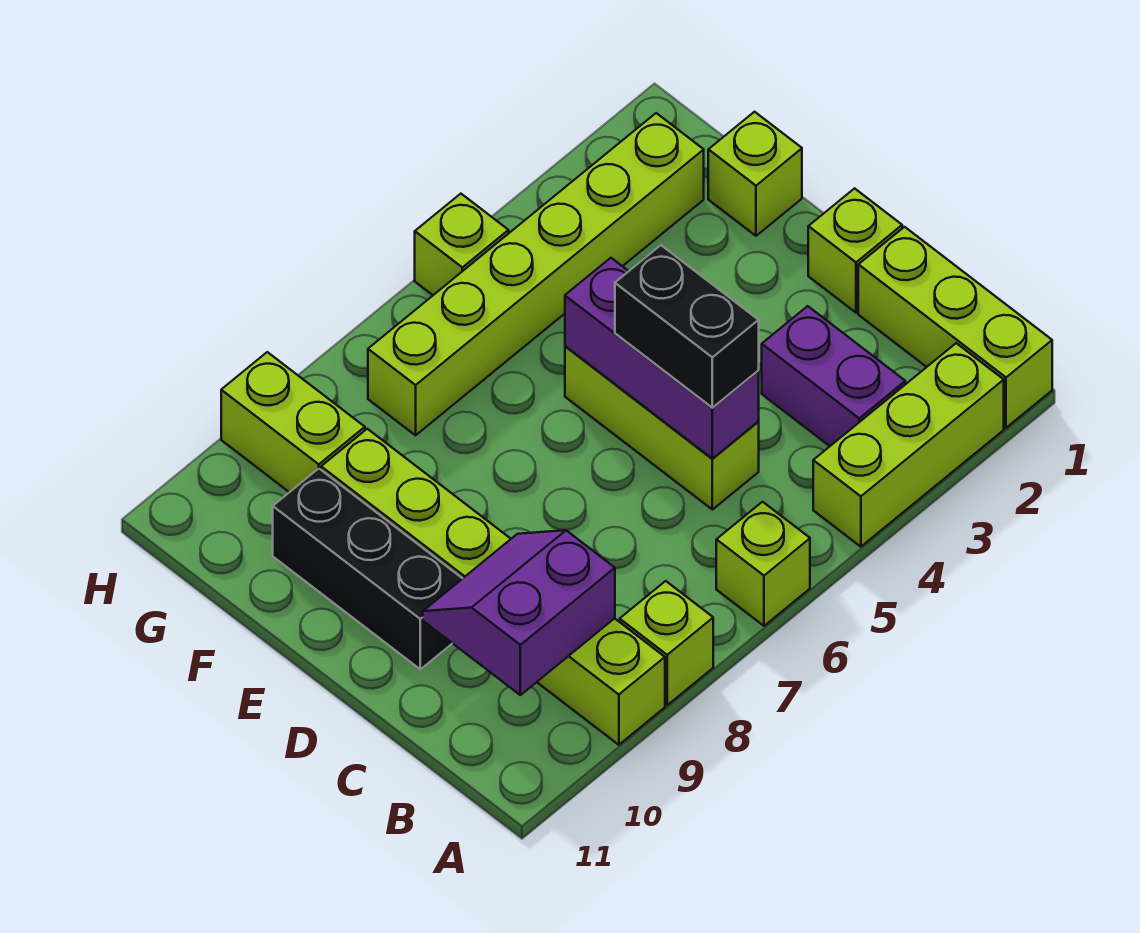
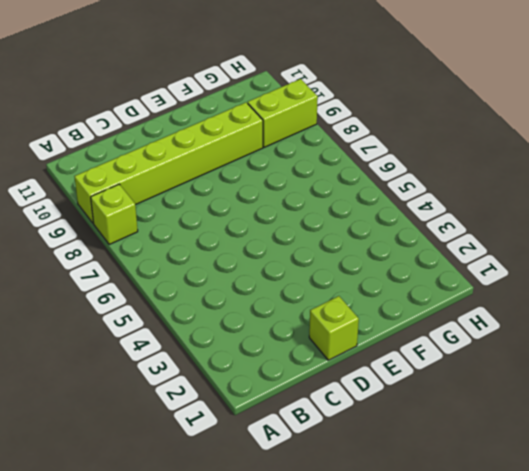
none -> lime brick A1:C1 level 1
none -> lime brick A2:A4 level 1
none -> lime brick A6 level 1

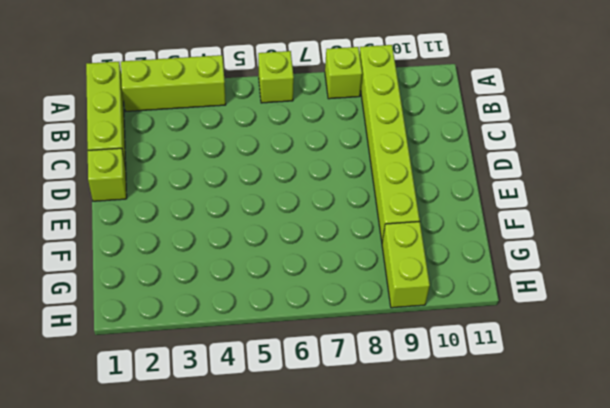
none -> purple brick B3:C3 level 1
none -> lime brick C5:E5 level 1
none -> black brick D10:F10 level 1

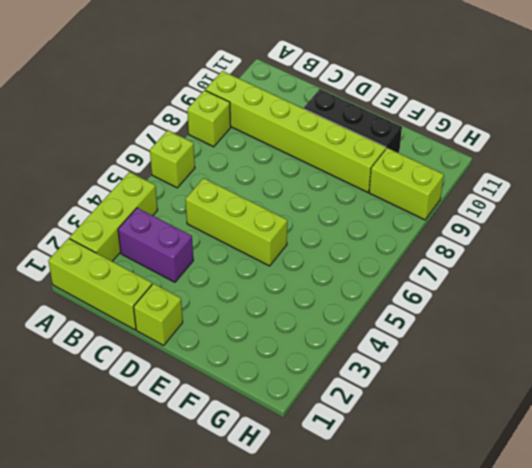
none -> lime brick F1 level 1
none -> lime brick G2:G7 level 1
none -> lime brick H5 level 1

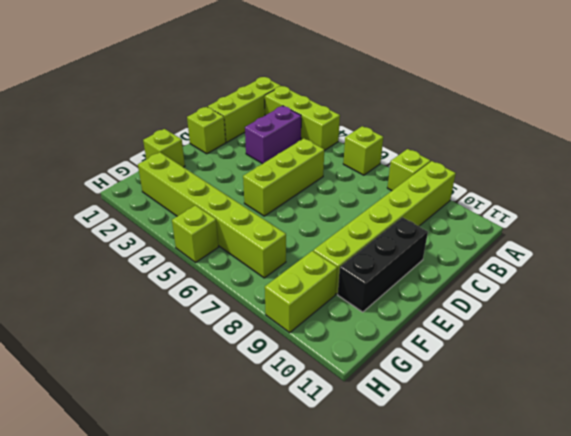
none -> purple slope B9:C10 level 2 top B
none -> purple brick C5:E5 level 2
none -> black brick C5:D5 level 3

